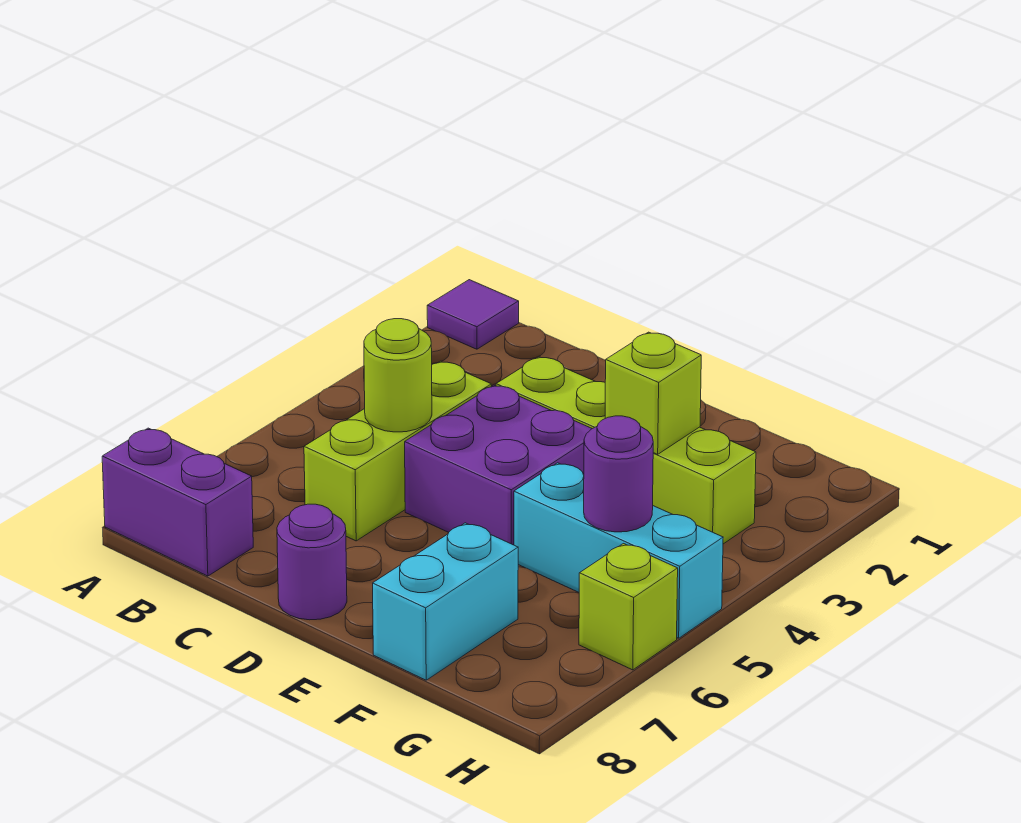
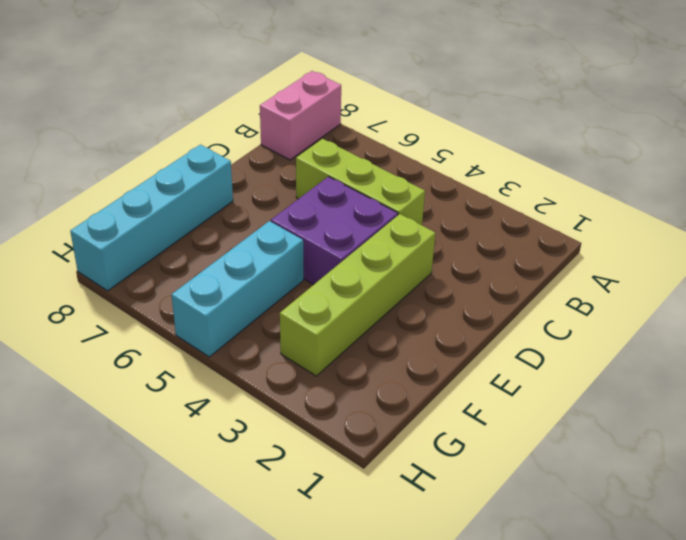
pink brick A8:B8 level 1 -> purple brick A8:B8 level 1
cyan brick E8:H8 level 1 -> cyan brick F7:F8 level 1
none -> purple tile A1 level 1
none -> purple round brick D8 level 1
none -> lime brick H6 level 1

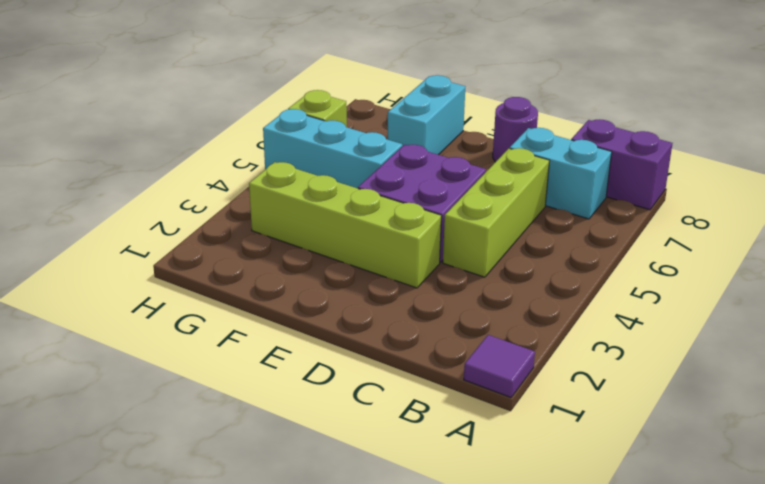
cyan brick B7:C7 level 1 -> none
none -> lime round brick C5 level 2
none -> lime brick F3 level 2
none -> purple round brick G5 level 2

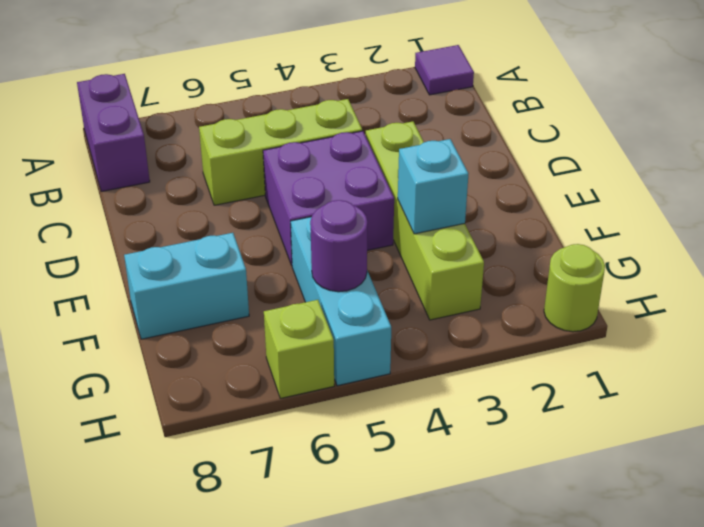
cyan brick F3 level 2 -> lime brick F3 level 2
lime round brick H1 level 1 -> lime round brick C5 level 2
none -> purple round brick D8 level 1

